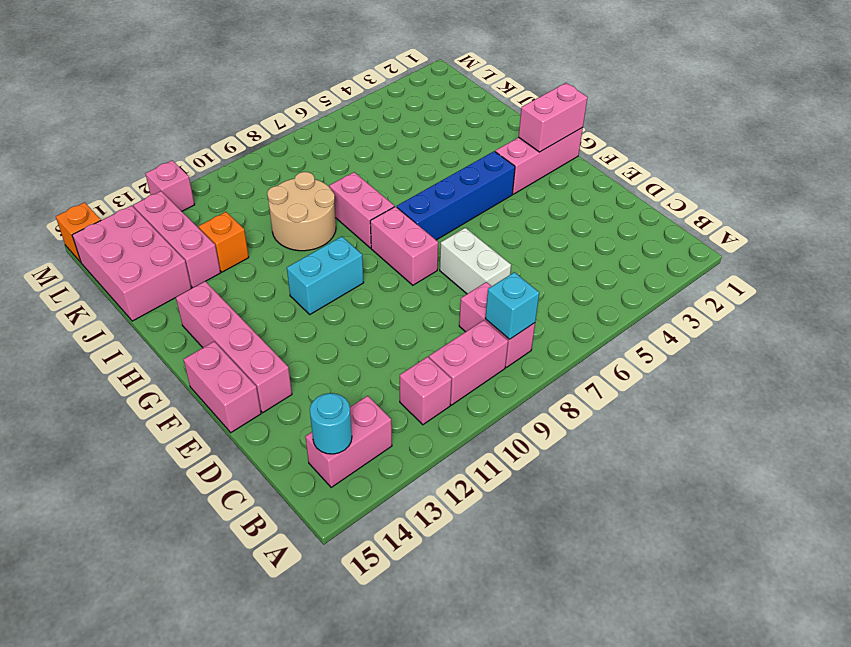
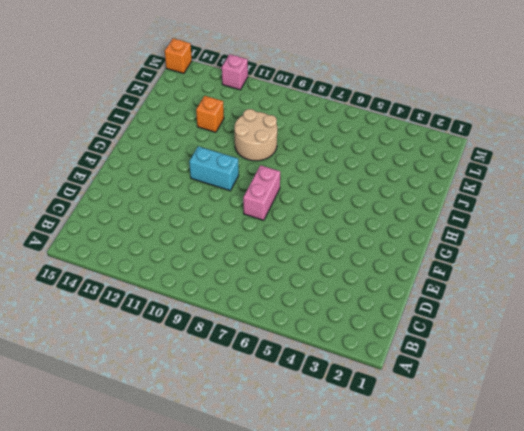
none -> pink brick B8:C8 level 1
none -> pink brick B9:B10 level 1
none -> pink brick B11 level 1

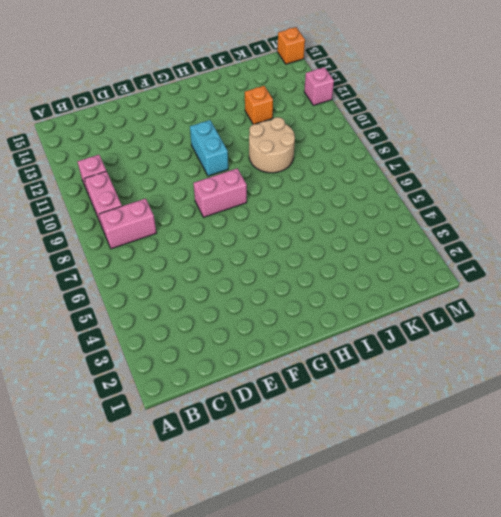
none -> pink brick B13:B14 level 1
none -> white brick D7:E7 level 1
none -> pink brick E14:H14 level 1

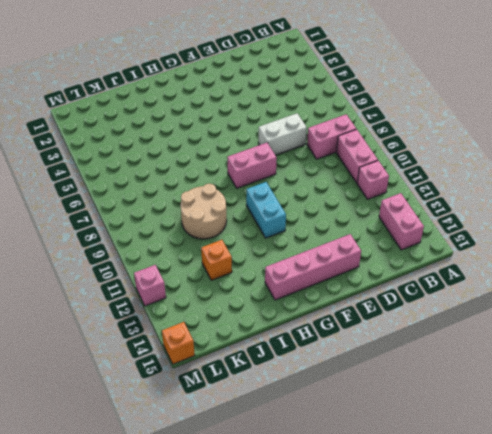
none -> pink brick E15:F15 level 1
none -> pink brick G1:G3 level 1
none -> blue brick G4:G7 level 1

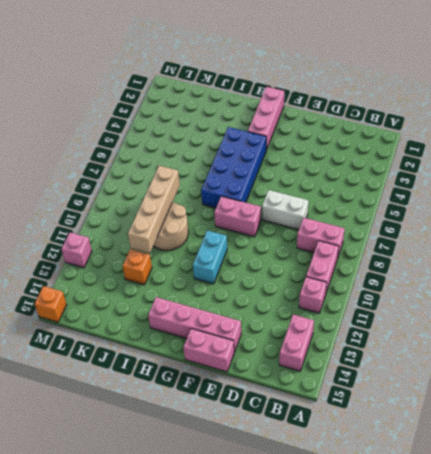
blue brick G4:H7 level 1 -> blue brick G4:G7 level 1
tan brick J8:J11 level 2 -> none
none -> pink brick H8:I8 level 1
none -> pink brick J13:L13 level 1
none -> pink brick J14:L15 level 1

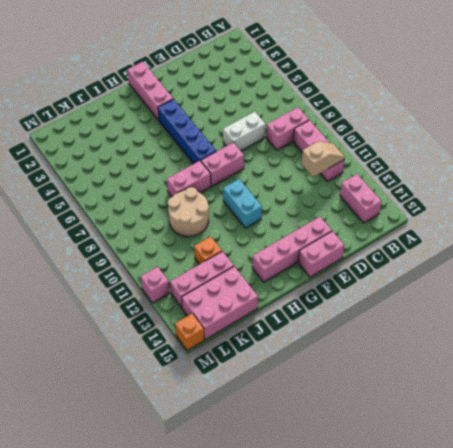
tan slope B11:C11 level 2 top C -> none
none -> cyan brick B8 level 2
none -> cyan round brick B14 level 2
none -> pink brick G1:G2 level 2

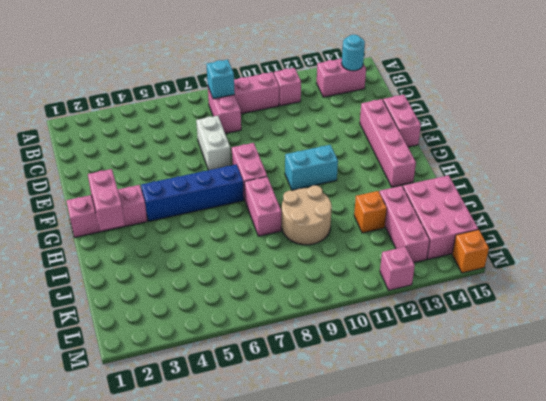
pink brick G2:H2 level 2 -> pink brick G1:G2 level 2

